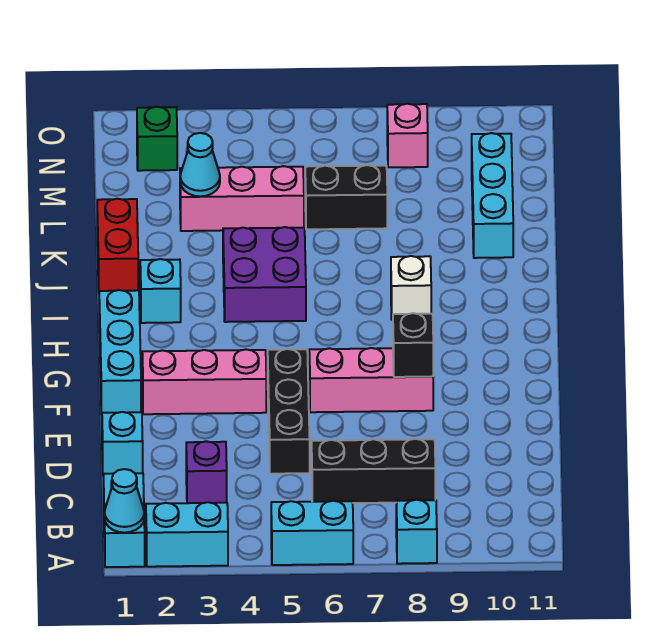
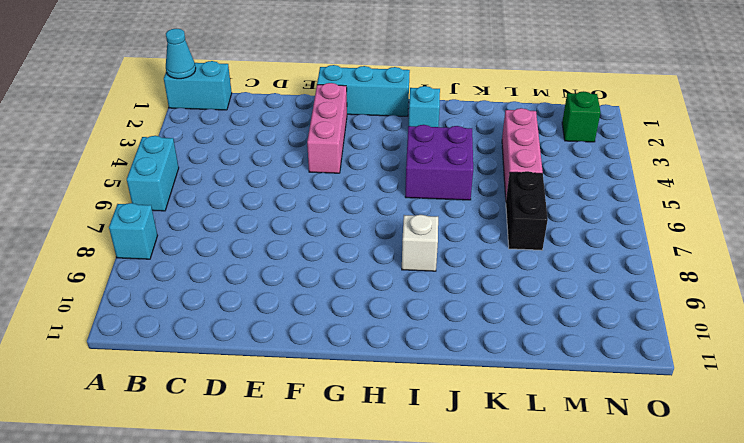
none -> cyan brick A2:A3 level 1
none -> purple brick C3 level 1
none -> black brick C6:C8 level 1

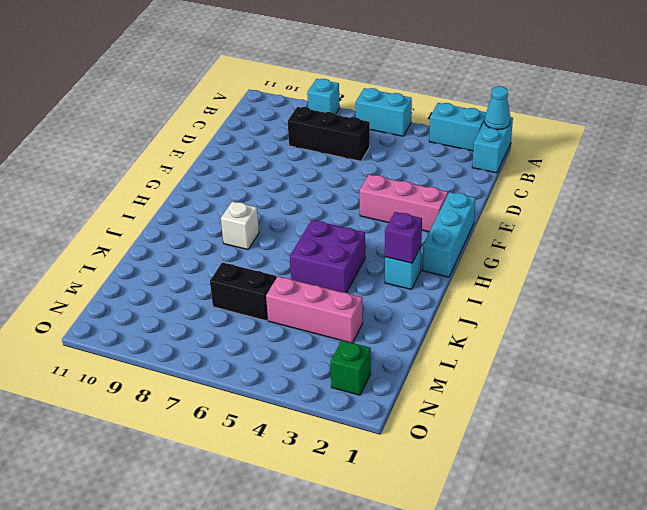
purple brick I2 level 2 -> purple brick C3 level 1
none -> cyan brick D1 level 1
none -> black brick D5:F5 level 1
none -> pink brick F6:F8 level 1

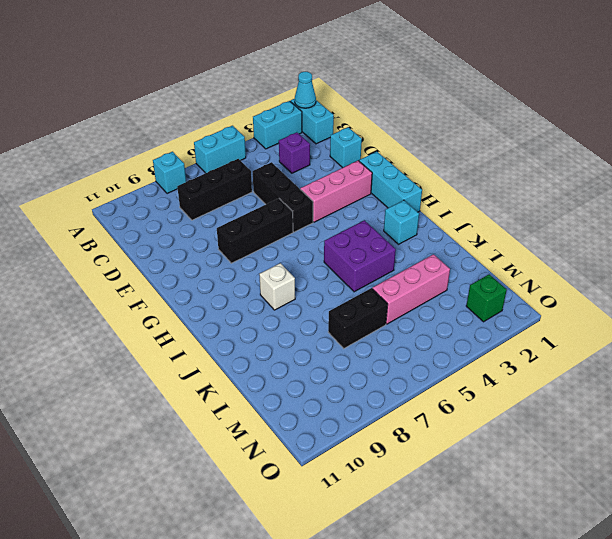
black brick F6:F8 level 1 -> pink brick F6:F8 level 1
none -> red brick J1:K1 level 1
none -> cyan brick K10:M10 level 1
none -> pink brick N8 level 1

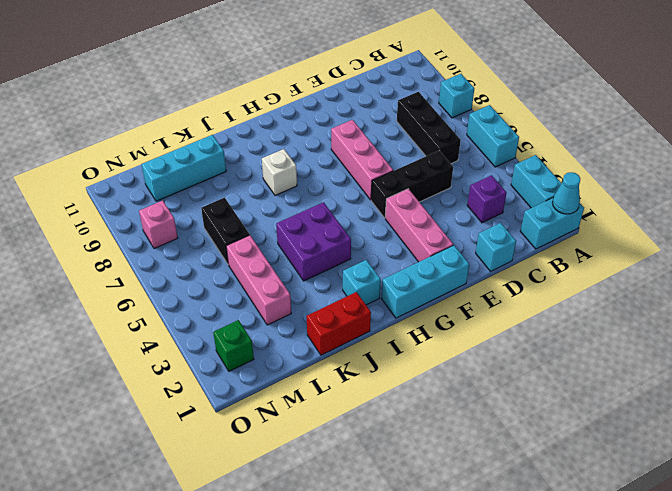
none -> black brick F8 level 2
none -> cyan cone L3 level 2

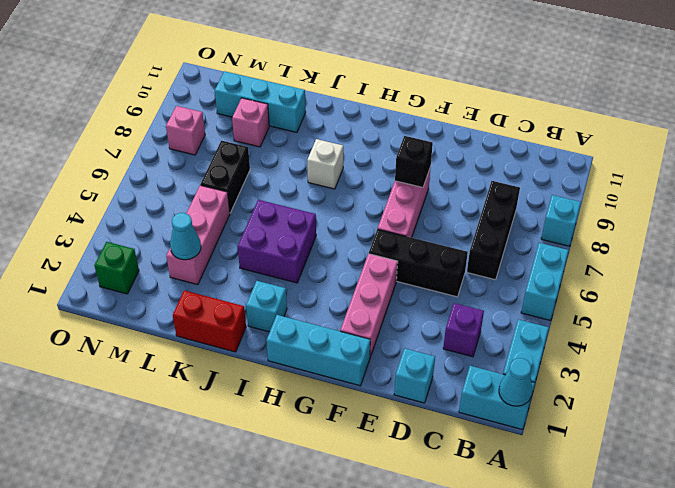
pink brick L9 level 1 -> none

